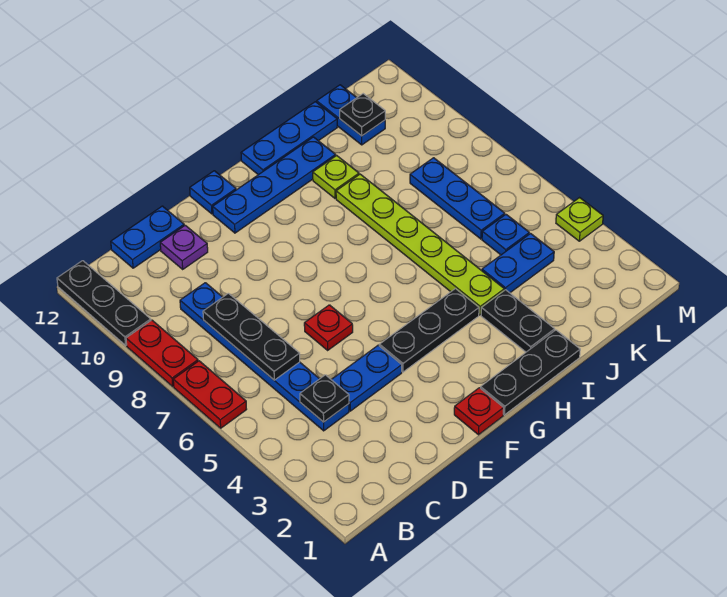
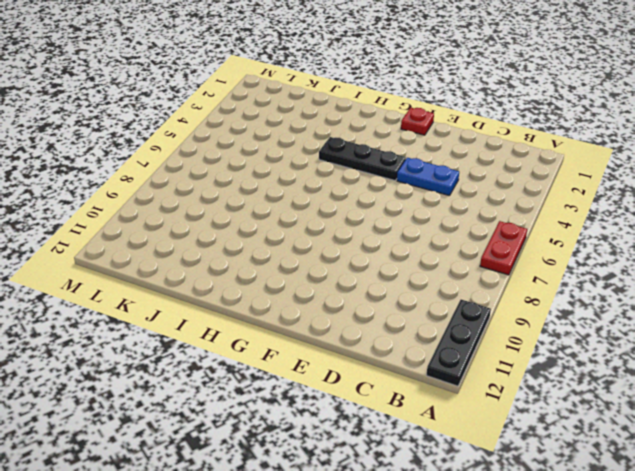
none -> red plate A8:A9 level 1
none -> blue plate C4:C9 level 1
none -> blue plate C12:D12 level 1

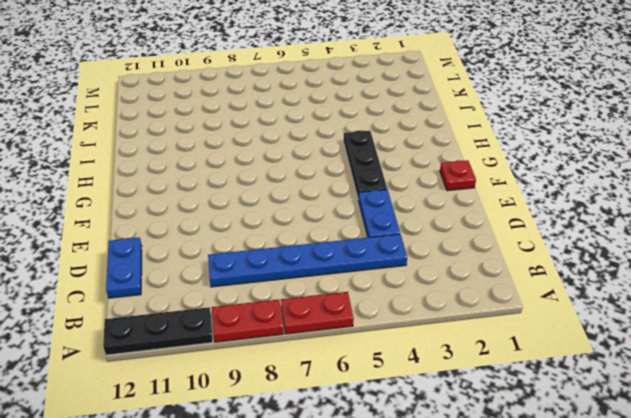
none -> purple plate D11 level 1
none -> red plate E6 level 1
none -> blue plate F11:I11 level 1

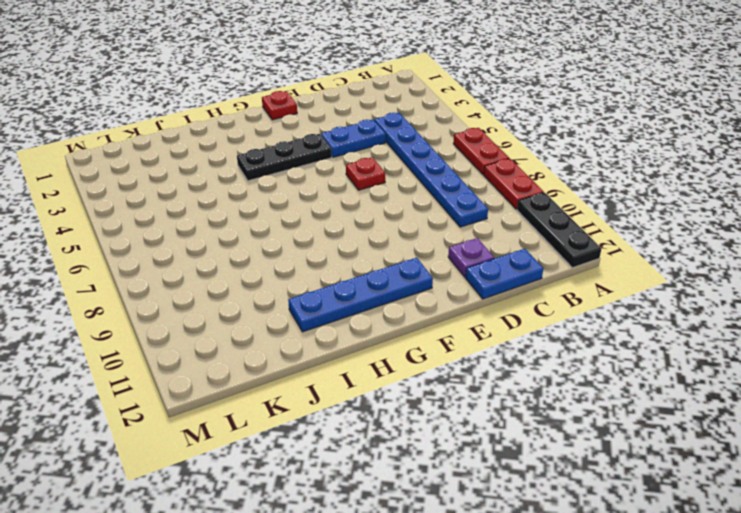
none -> blue plate F12 level 1
none -> black plate G1:I1 level 1
none -> blue plate H12:J12 level 1

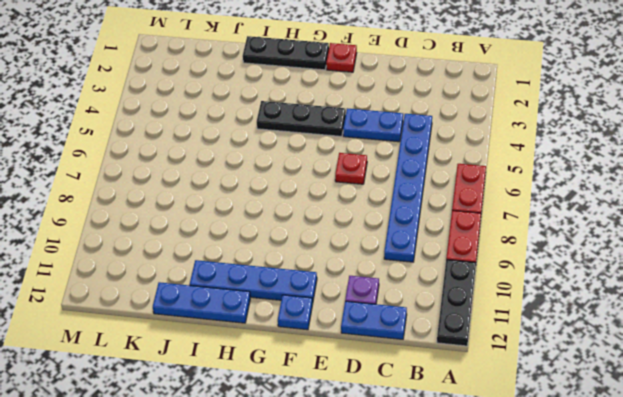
none -> black plate I2:I3 level 1
none -> lime plate I4:I9 level 1
none -> lime plate I10 level 1

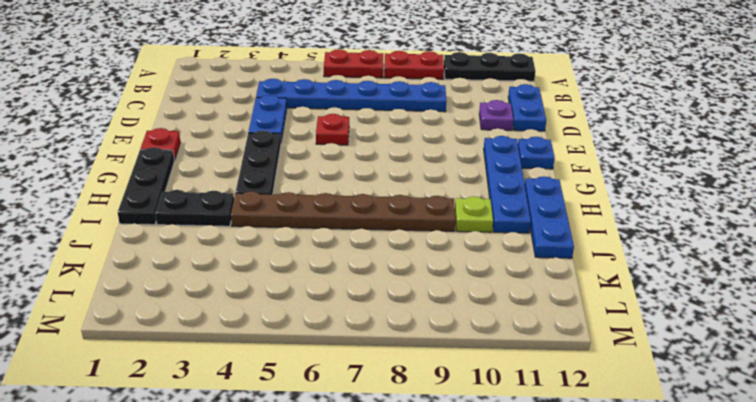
brown plate I4:I9 level 1 -> lime plate I4:I9 level 1
none -> blue plate J4:K4 level 1
none -> blue plate K5 level 1
none -> blue plate K6:K8 level 1

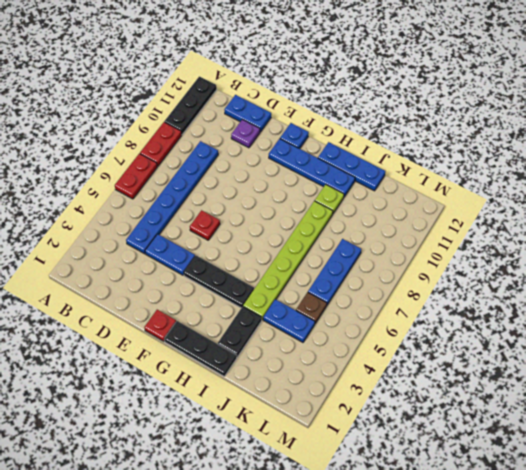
brown plate K5 level 1 -> blue plate K5 level 1
none -> blue plate K11:K12 level 1
none -> lime plate M4 level 1
none -> black plate C4 level 2

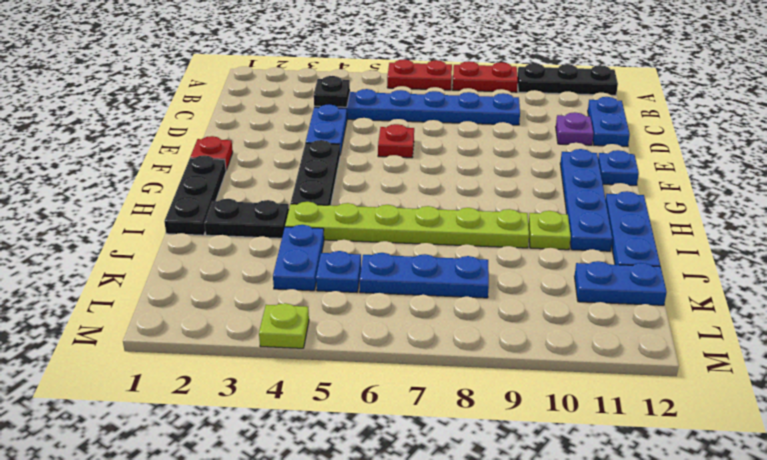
none -> black plate C6:C8 level 2
none -> black plate K11 level 2

